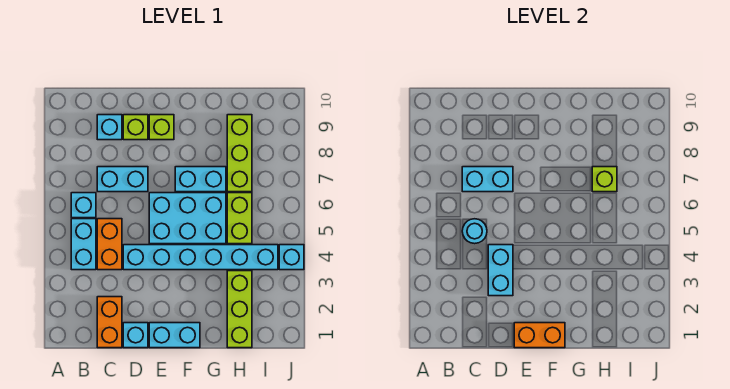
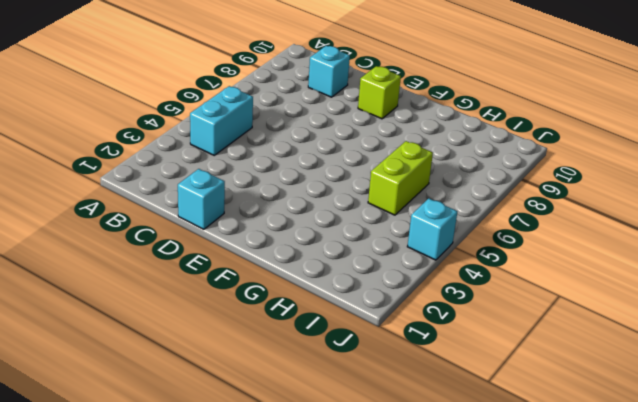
none -> cyan brick B6 level 1
none -> orange brick C1:C2 level 1
none -> orange brick C4:C5 level 1

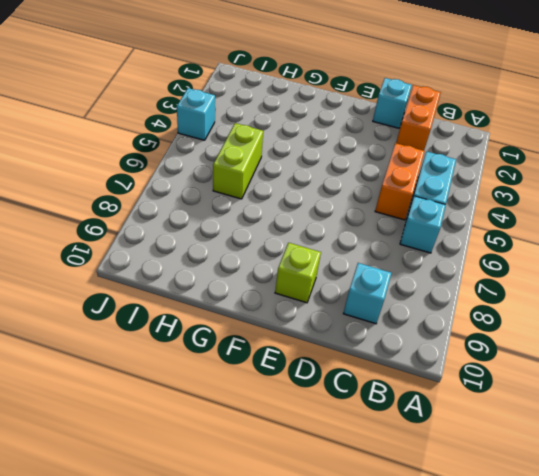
none -> cyan brick C7:D7 level 1
none -> cyan brick D4:I4 level 1
none -> lime brick D9 level 1

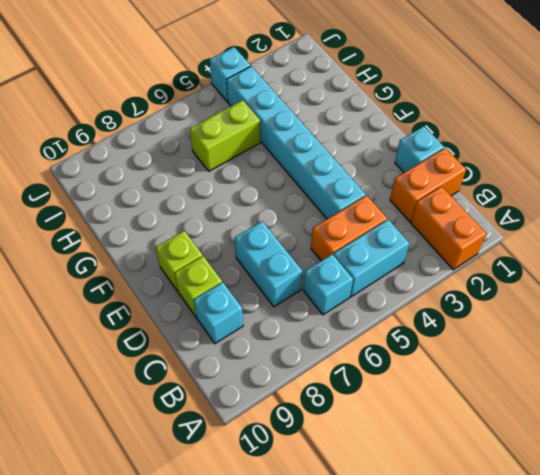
orange brick A2:B2 level 1 -> orange brick E1:F1 level 2
none -> cyan brick E1:F1 level 1
none -> cyan brick E5:G6 level 1
none -> cyan brick F7:G7 level 1

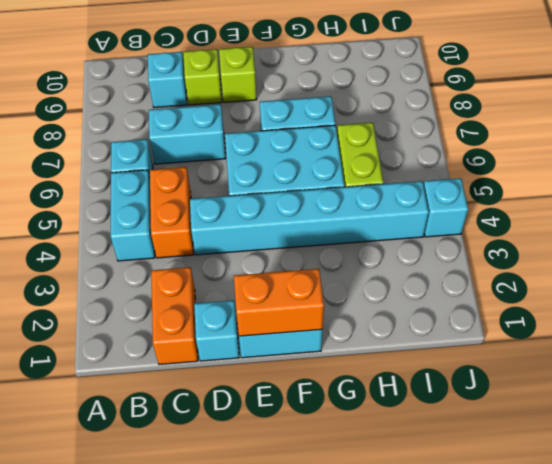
none -> lime brick H1:H3 level 1
none -> lime brick H7:H9 level 1
none -> cyan round brick C5 level 2

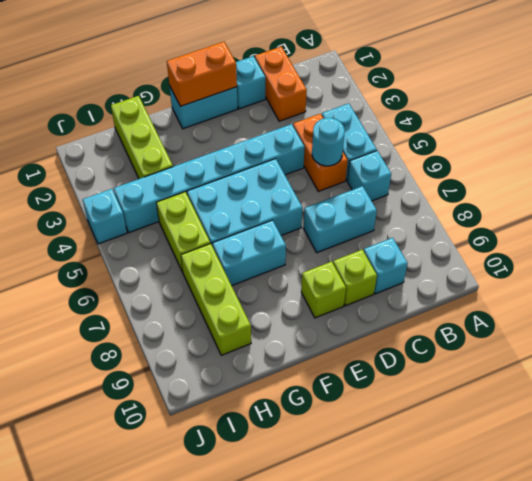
none -> cyan brick C7:D7 level 2
none -> cyan brick D3:D4 level 2
none -> lime brick H7 level 2

